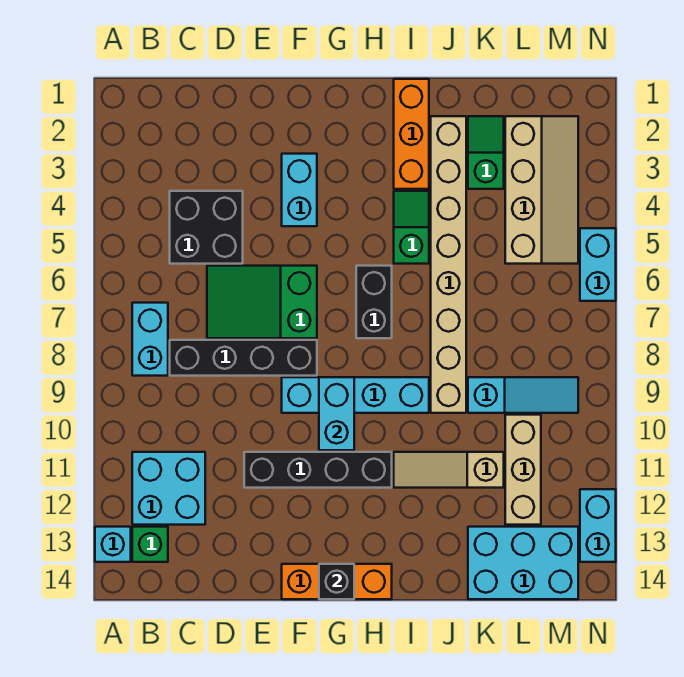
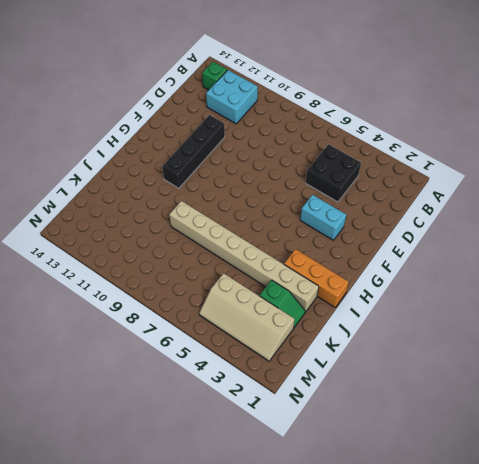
none -> cyan brick A13 level 1
none -> cyan brick B7:B8 level 1
none -> black brick C8:F8 level 1

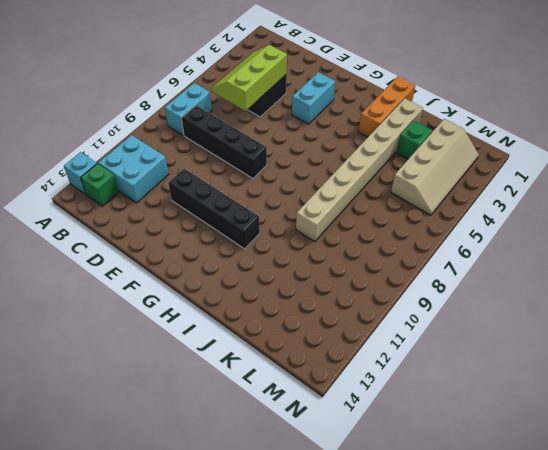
lime slope C4:D6 level 2 top D -> none
none -> green slope D6:F7 level 1 top F
none -> cyan brick F9:I9 level 1
none -> orange brick F14:H14 level 1

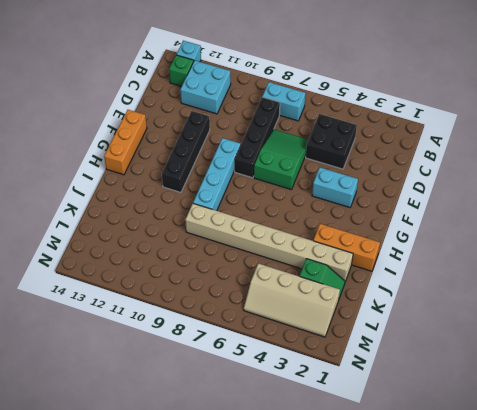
none -> black brick H6:H7 level 1
none -> green slope I4:I5 level 1 top 5
none -> tan slope I11:K11 level 1 top K

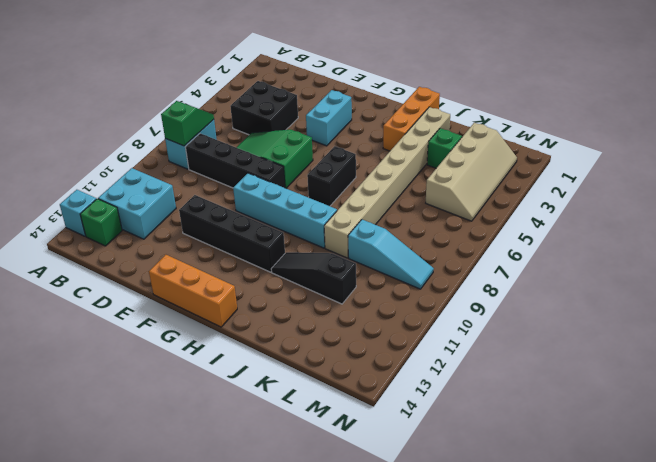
green slope B7:B8 level 2 top 8 -> green slope I4:I5 level 1 top 5
black slope I11:K11 level 1 top K -> tan slope I11:K11 level 1 top K
none -> cyan brick K13:M14 level 1
none -> tan brick L10:L12 level 1
none -> cyan brick N5:N6 level 1

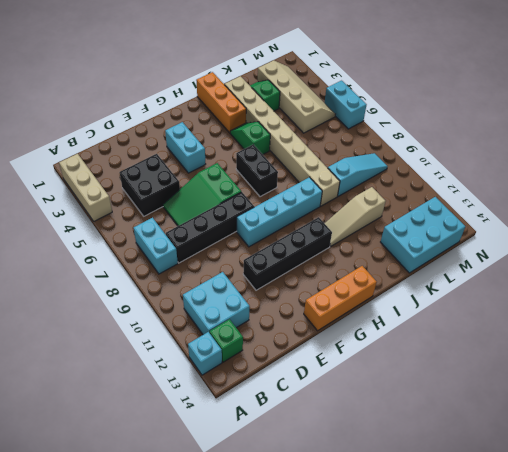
tan brick A2:A4 level 1 -> tan brick L10:L12 level 1
none -> cyan brick N12:N13 level 1
none -> cyan brick G9:G10 level 2
none -> black brick G14 level 2

